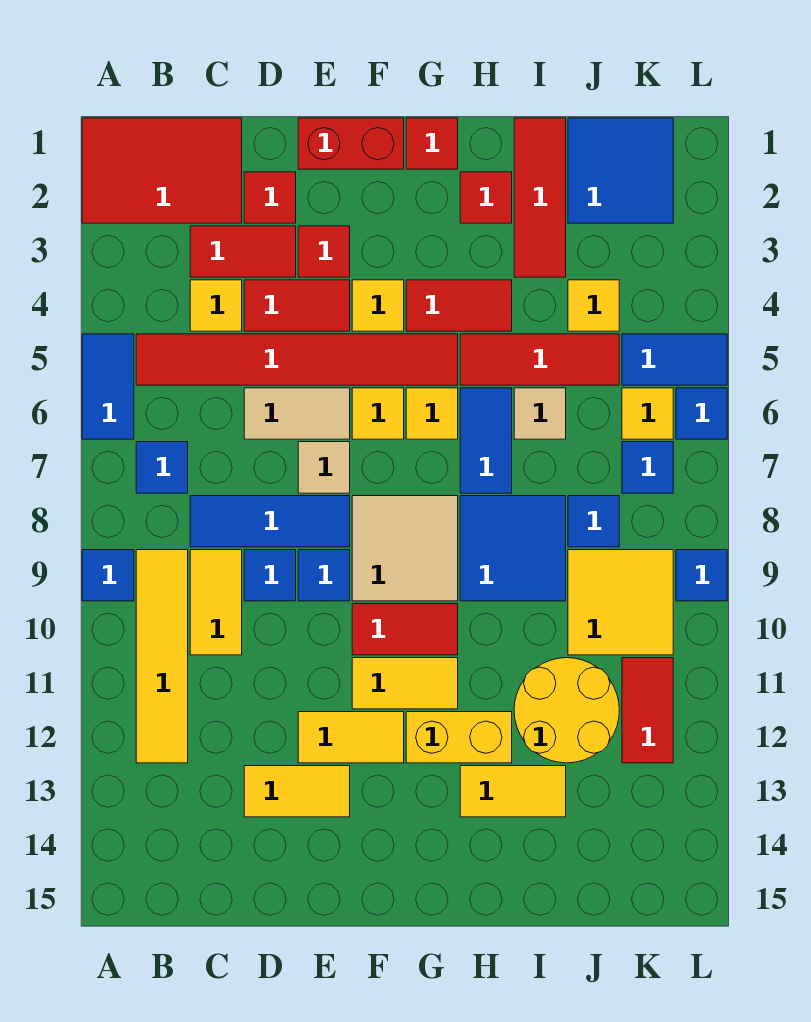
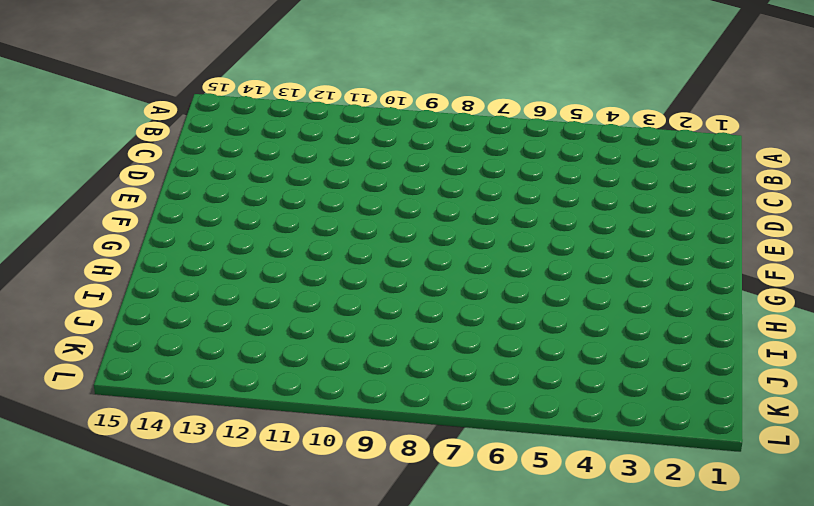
none -> red tile A1:C2 level 1
none -> blue tile A5:A6 level 1
none -> blue tile A9 level 1
none -> red tile B5:G5 level 1

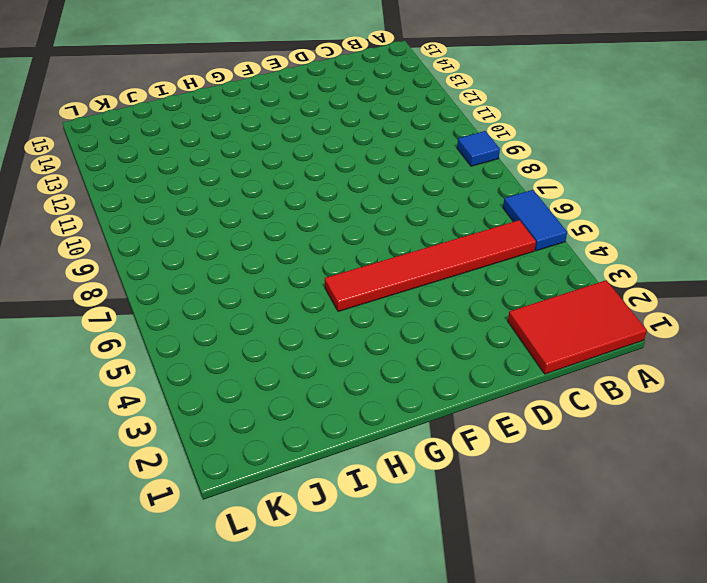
none -> blue tile B7 level 1
none -> yellow tile B9:B12 level 1
none -> red tile C3:D3 level 1
none -> yellow tile C4 level 1

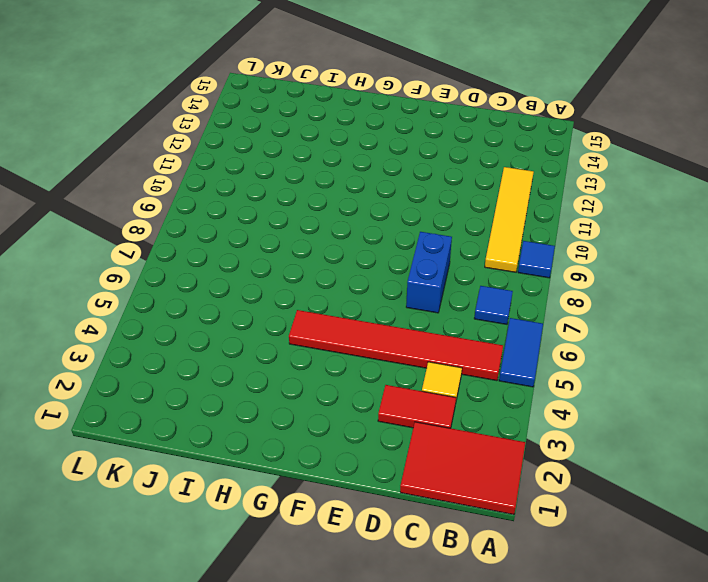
blue brick D7:D8 level 1 -> blue tile C8:E8 level 1
none -> yellow tile C9:C10 level 1
none -> red tile D2 level 1
none -> red tile D4:E4 level 1
none -> tan tile D6:E6 level 1

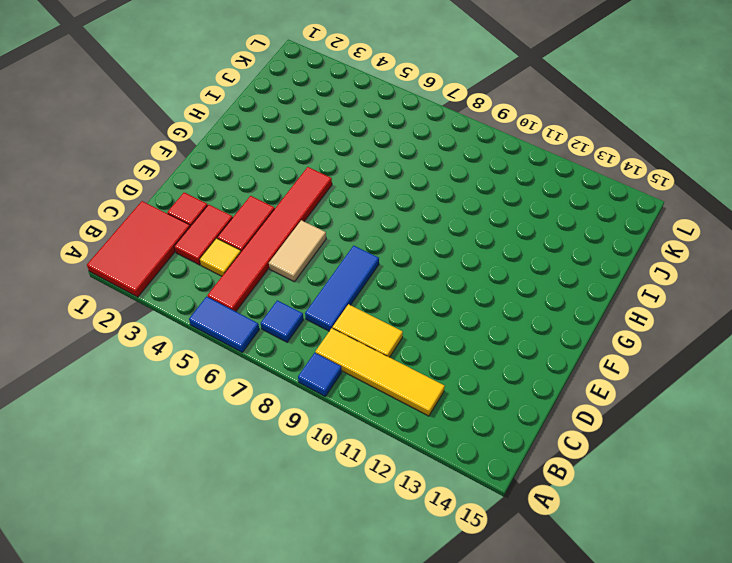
none -> blue tile D9 level 1
none -> yellow tile D13:E13 level 1
none -> red brick E1:F1 level 1
none -> red tile E3 level 1

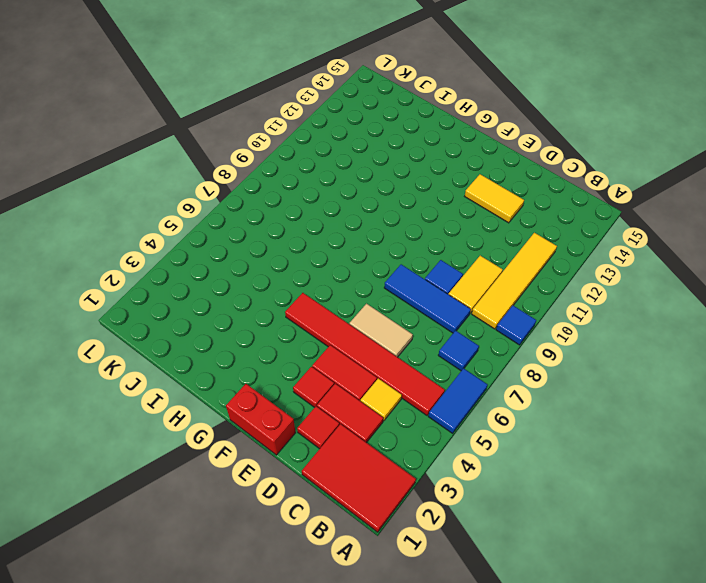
none -> tan tile E7 level 1
none -> blue tile E9 level 1
none -> yellow tile E12:F12 level 1
none -> yellow tile F4 level 1

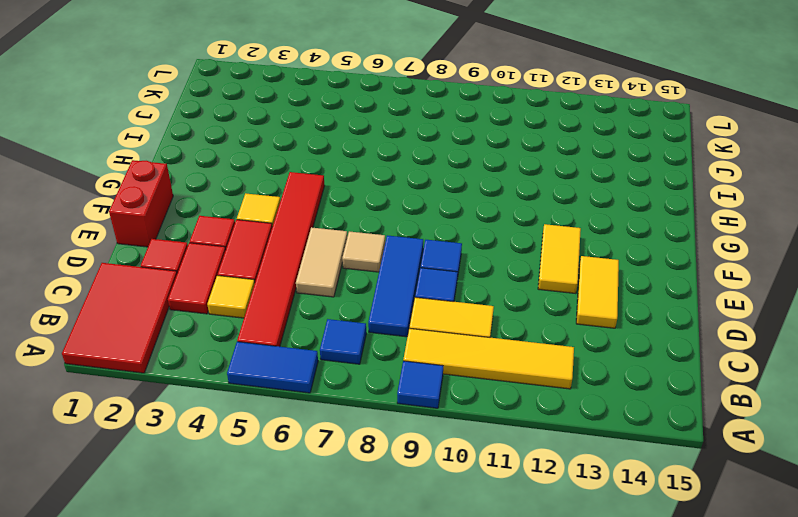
none -> yellow tile F6 level 1
none -> tan tile F8:G9 level 1
none -> red tile F10:G10 level 1
none -> yellow tile F11:G11 level 1

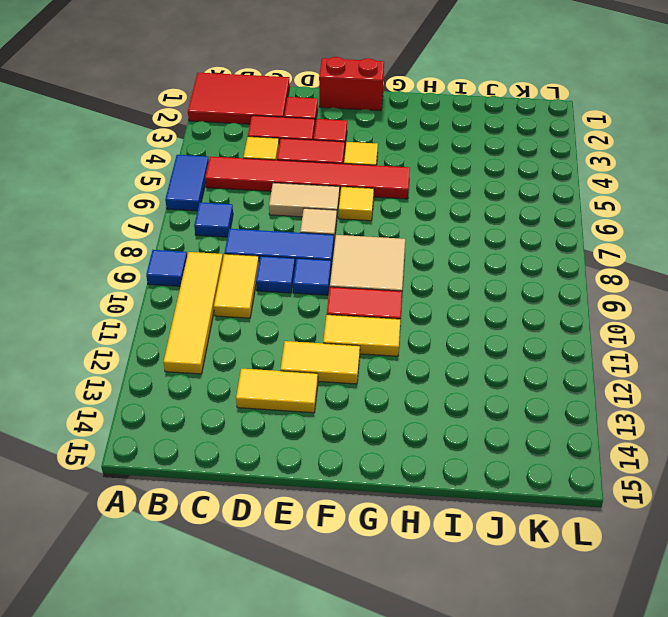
none -> red tile G1 level 1
none -> red tile G4:H4 level 1
none -> yellow tile G6 level 1
none -> yellow brick G12:H12 level 1

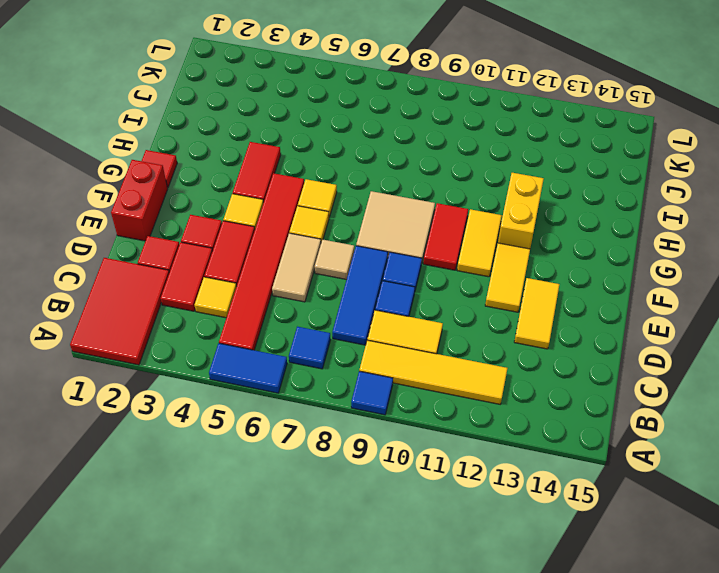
none -> red tile H2 level 1
none -> red tile H5:J5 level 1
none -> blue tile H6:H7 level 1
none -> blue tile H8:I9 level 1

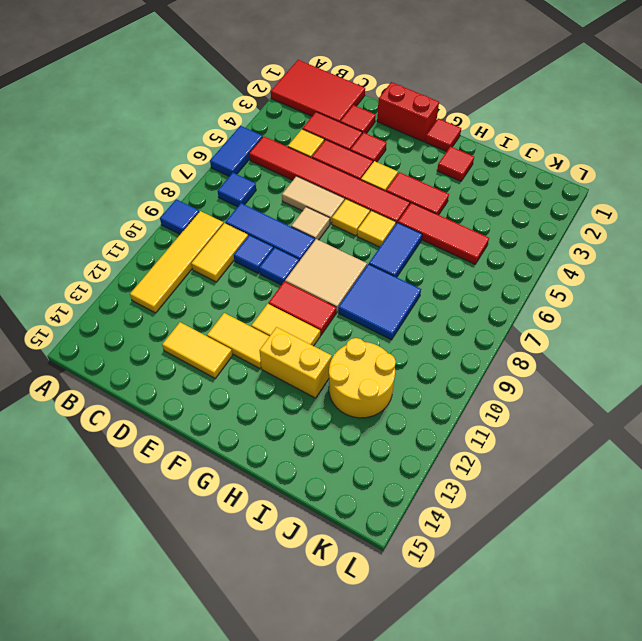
none -> yellow tile H13:I13 level 1
none -> red tile I1:I3 level 1
none -> tan tile I6 level 1
none -> blue tile J1:K2 level 1

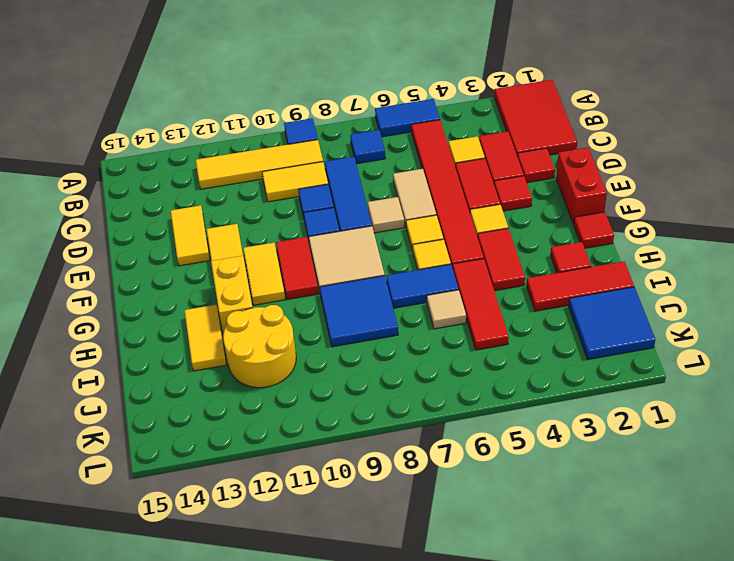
none -> yellow tile J4 level 1
none -> blue tile J8 level 1
none -> yellow tile J9:K10 level 1
none -> blue tile K5:L5 level 1

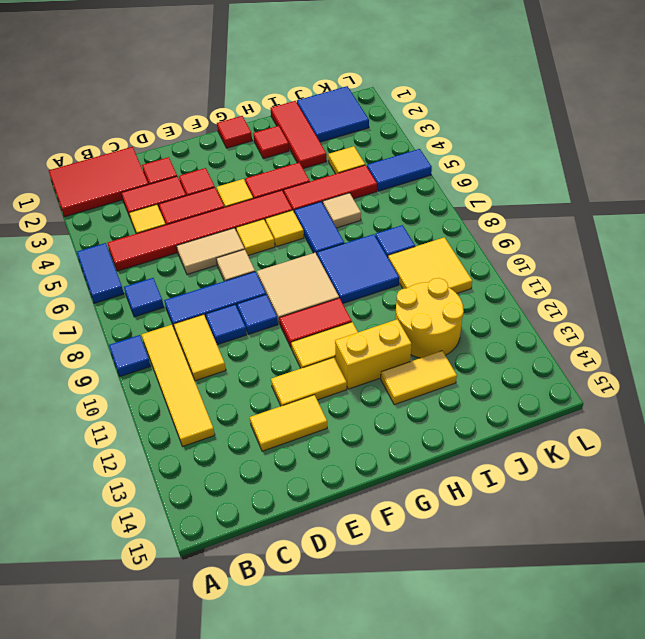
none -> red brick E1:F1 level 1
none -> yellow tile K6 level 1
none -> blue tile K7 level 1
none -> red tile K11:K12 level 1

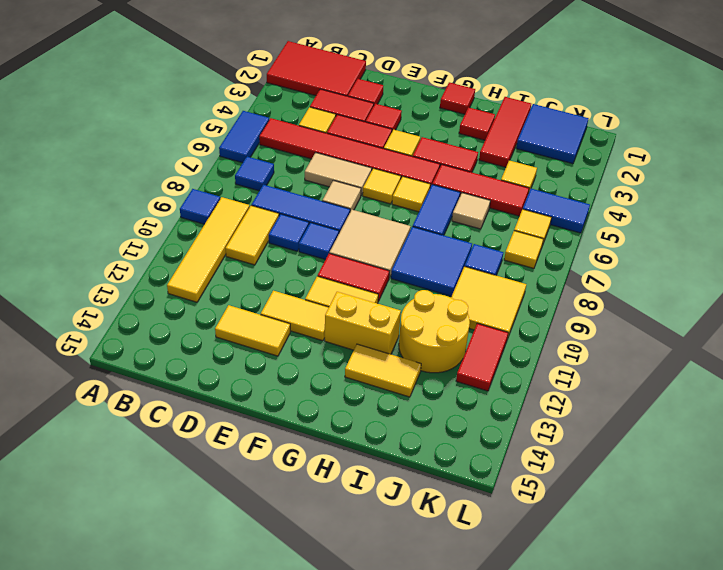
yellow tile K7 level 1 -> blue tile K7 level 1
none -> red brick E1:F1 level 1
none -> blue tile L6 level 1
none -> blue tile L9 level 1

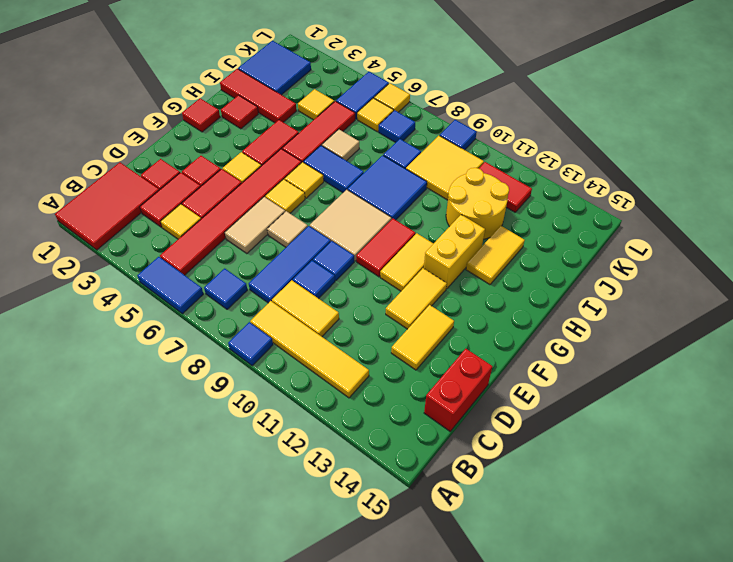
red brick C15:D15 level 1 -> red brick E1:F1 level 1
yellow tile L6 level 1 -> blue tile L6 level 1

